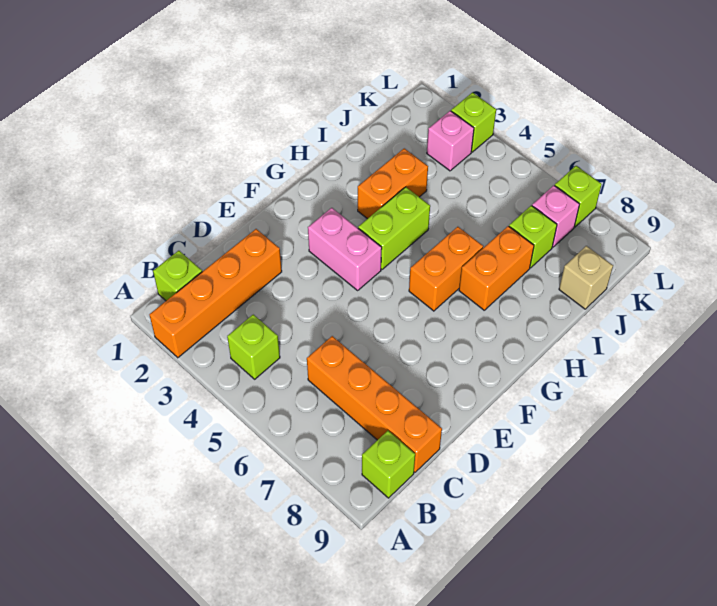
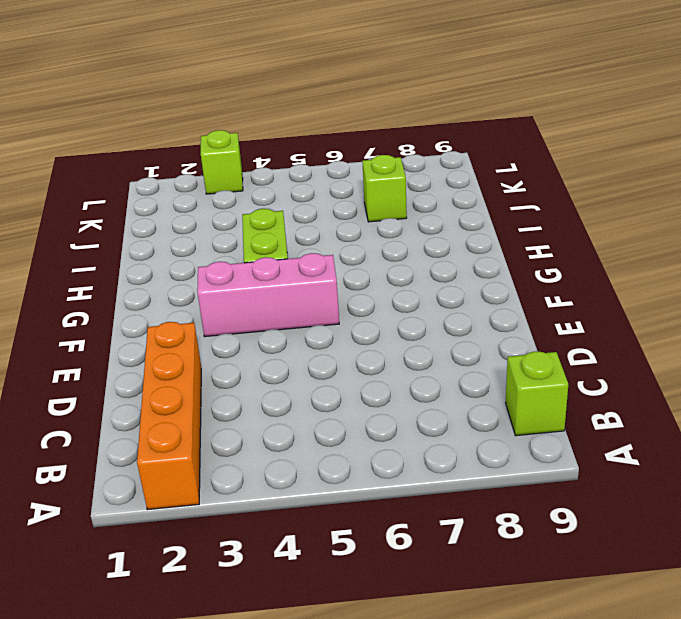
pink brick F3:F5 level 1 -> pink brick F3:F4 level 1
none -> lime brick B1 level 1
none -> lime brick B4 level 1
none -> orange brick C6:C9 level 1

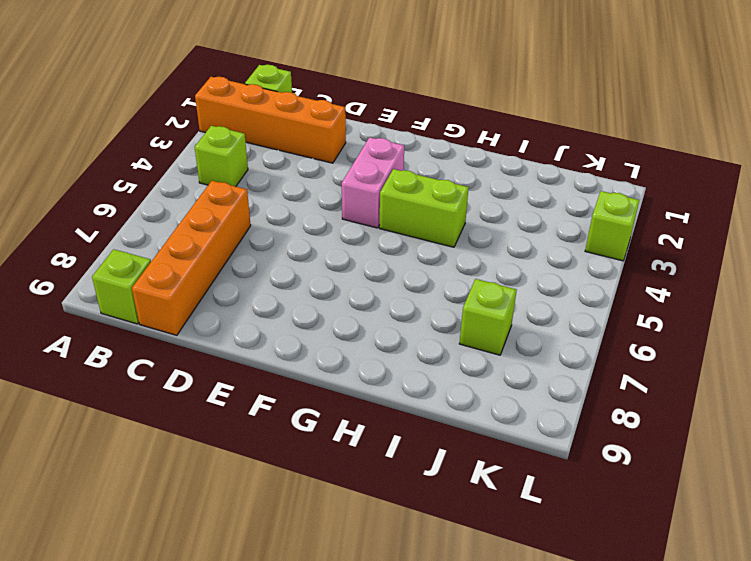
none -> orange brick G6:H6 level 1
none -> orange brick H3:I3 level 1
none -> orange brick H7:I7 level 1

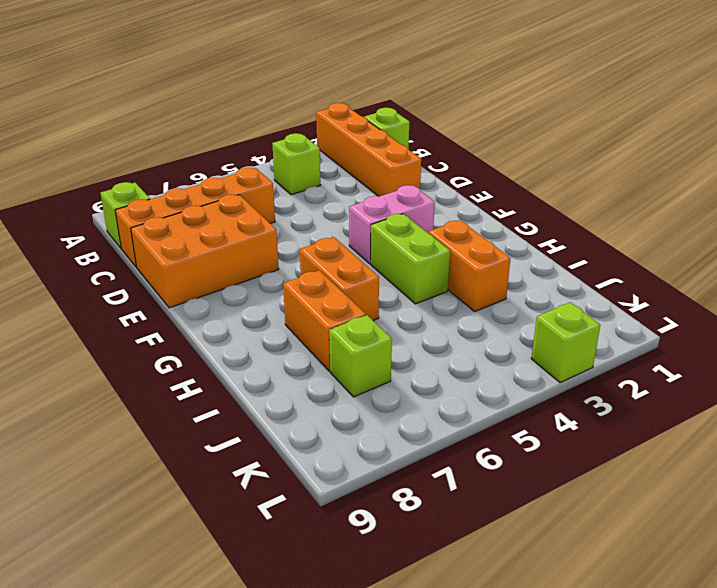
orange brick D7:E9 level 1 -> none
none -> tan brick J9 level 1
none -> pink brick K3 level 1
none -> pink brick K7 level 1

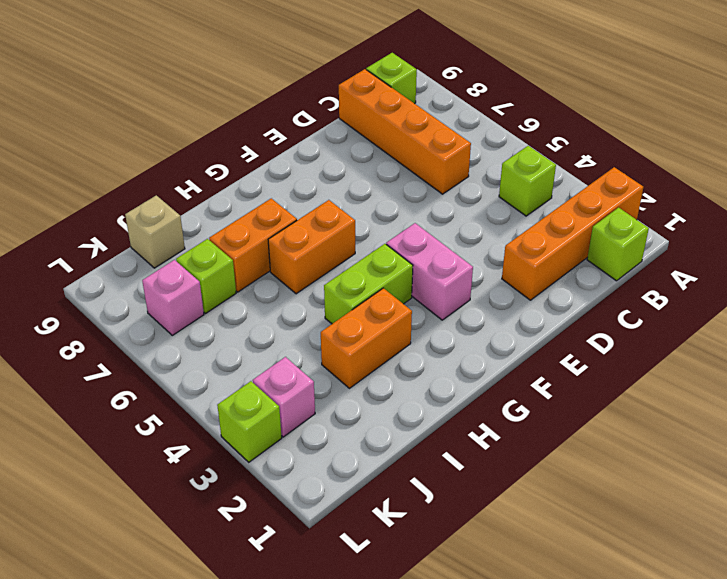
none -> lime brick L7 level 1

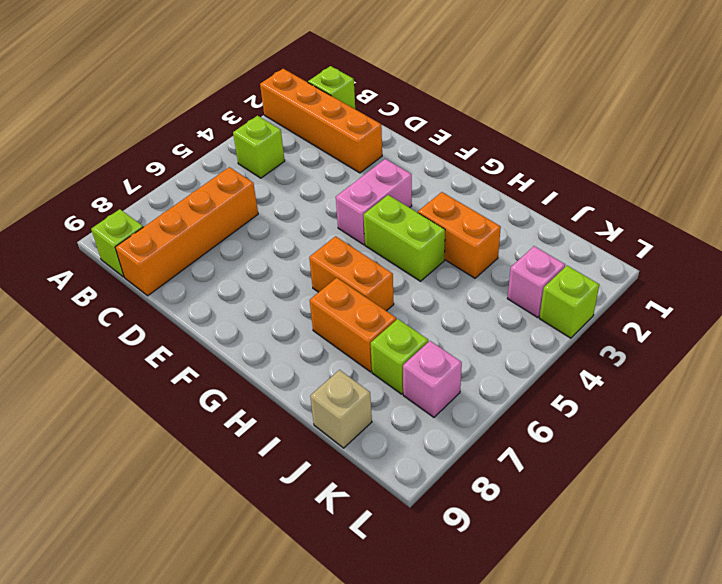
none -> lime brick L7 level 1

